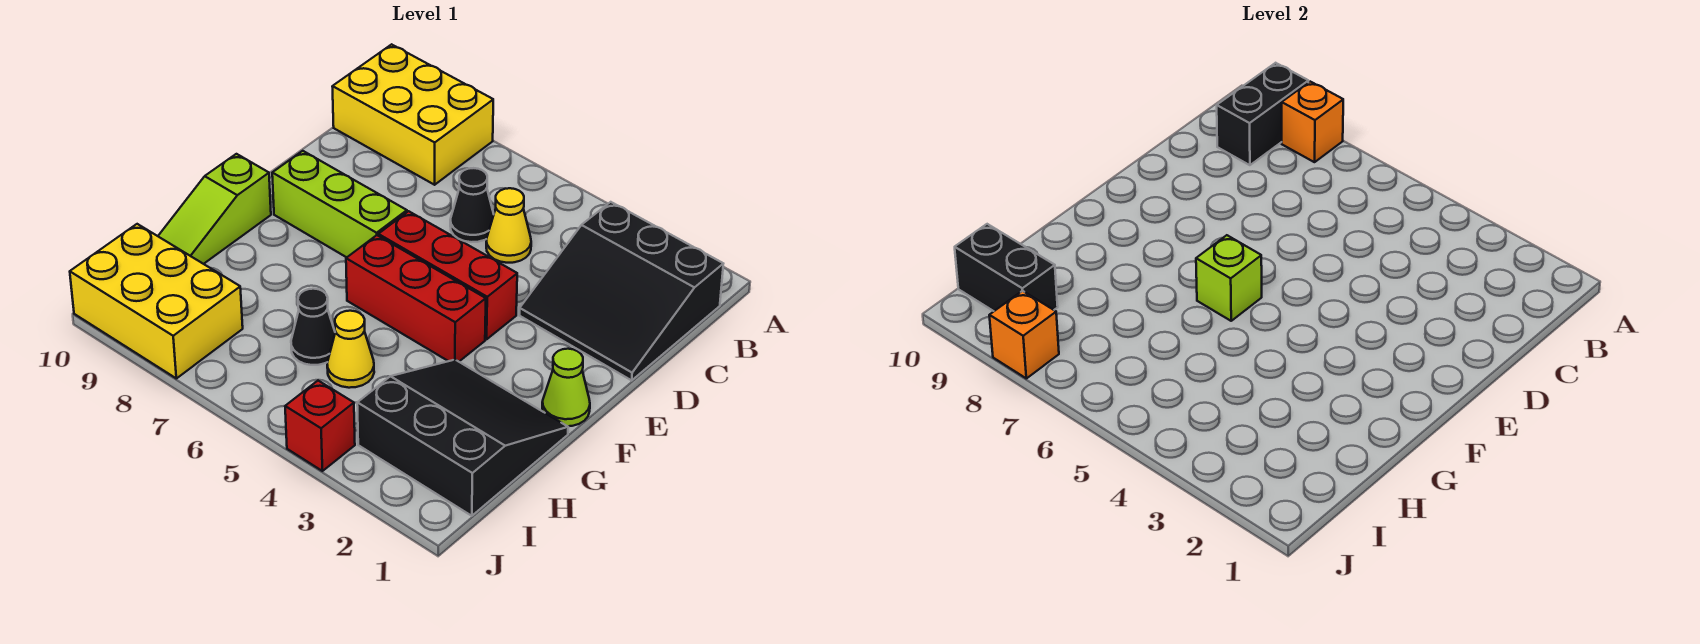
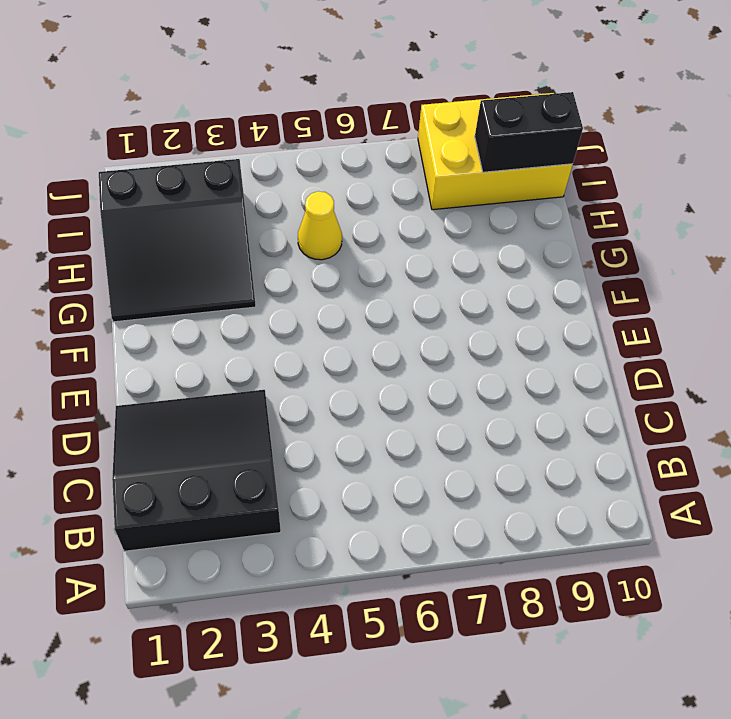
none -> yellow brick A8:B10 level 1
none -> yellow cone C5 level 1
none -> black cone C6 level 1

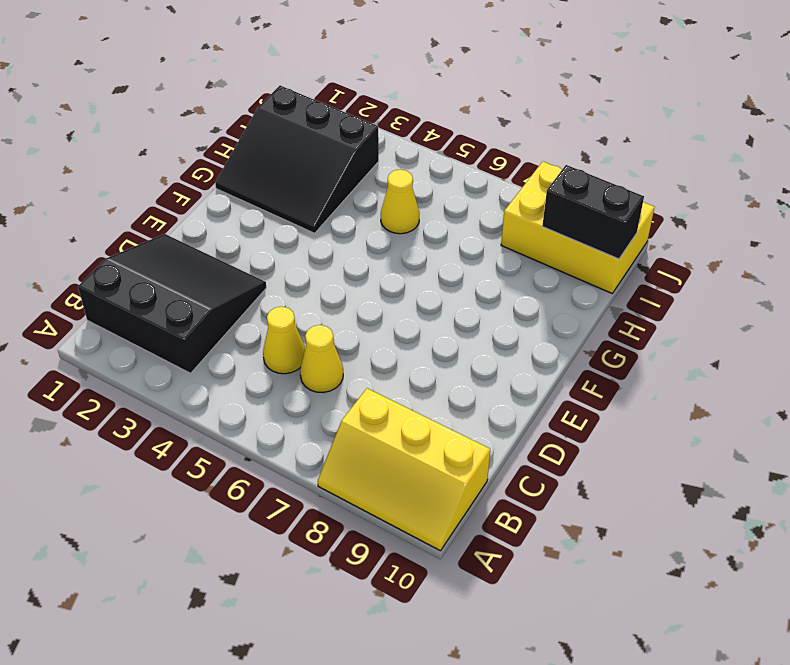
yellow slope A8:B10 level 1 top B -> yellow brick A8:B10 level 1
yellow cone C6 level 1 -> black cone C6 level 1
none -> red brick E4:E6 level 1
none -> lime brick E7:E9 level 1
none -> lime cone F1 level 1

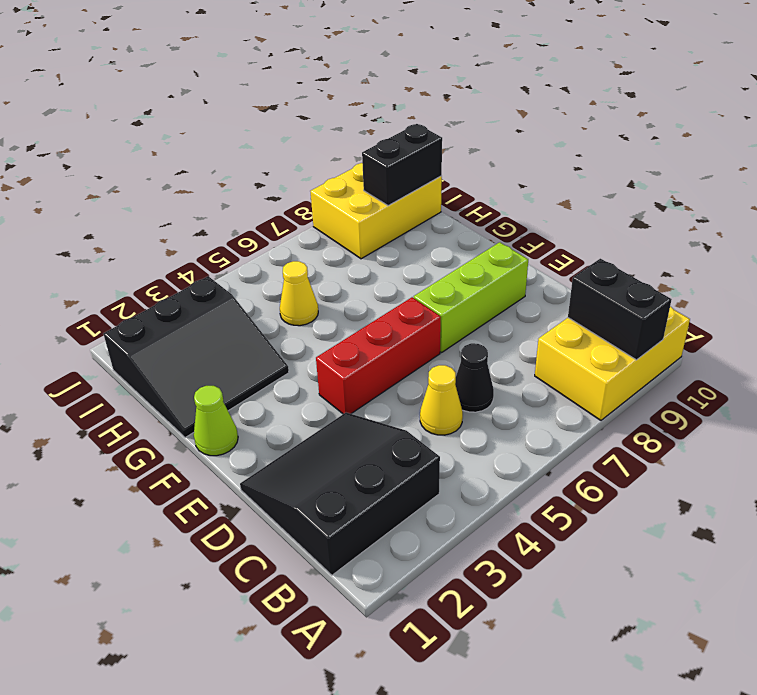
none -> red brick F4:F6 level 1
none -> lime slope F10:H10 level 1 top F
none -> black cone H6 level 1

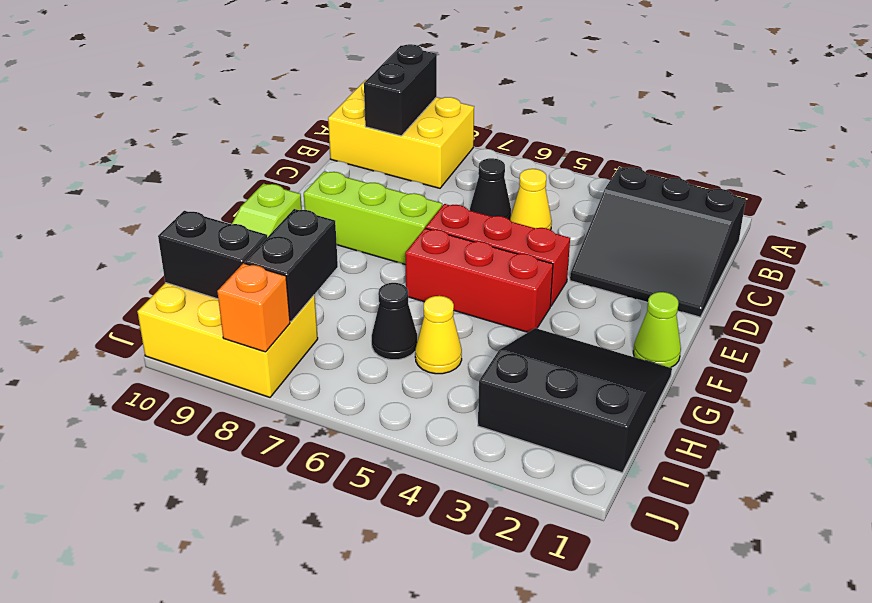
black brick H8:I8 level 2 -> none
none -> red brick J4 level 1
none -> orange brick A8 level 2
none -> lime brick F6 level 2

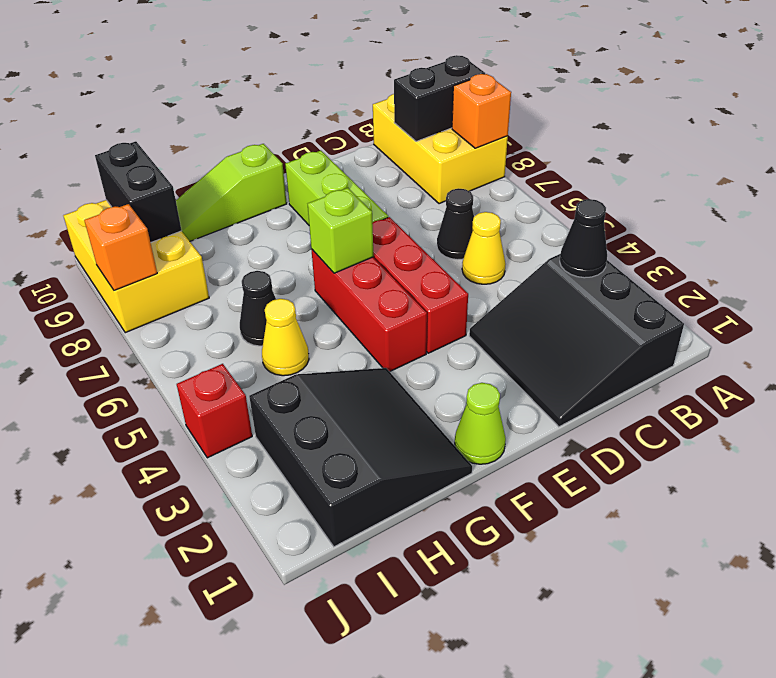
black cone B3 level 2 -> none

